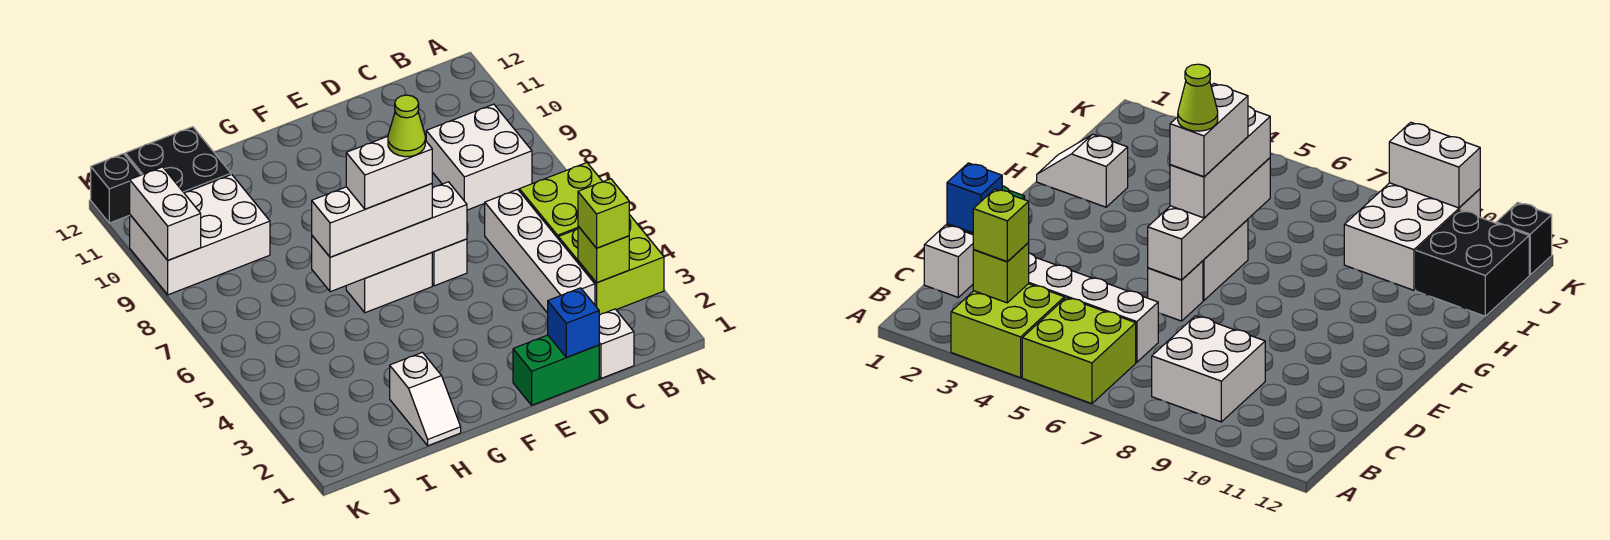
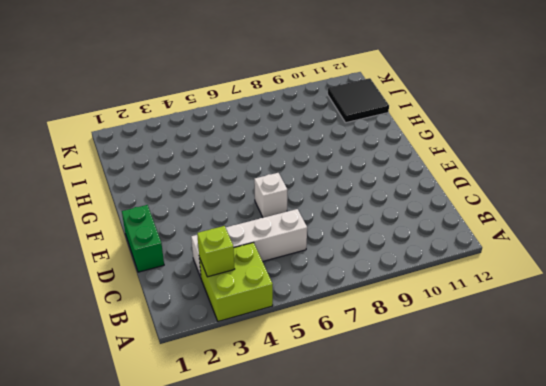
black tile I11:J12 level 1 -> black brick I11:J12 level 1
none -> lime brick A5:B6 level 1
none -> white brick B8:C9 level 1
none -> white brick C1 level 1

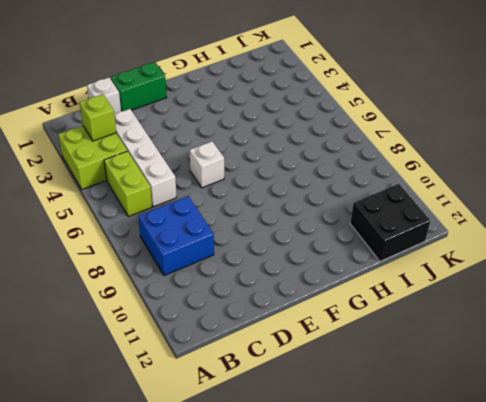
lime brick B5:B6 level 1 -> lime brick A5:B6 level 1
blue brick B8:C9 level 1 -> white brick B8:C9 level 1
none -> white brick F6:G6 level 1
none -> white slope H1:H2 level 1 top 2
none -> white brick I9:K10 level 1

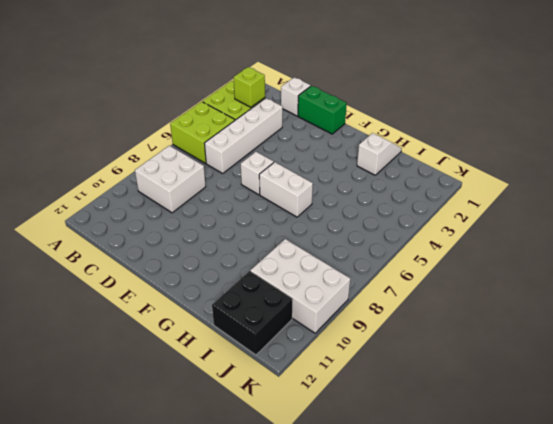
none -> black brick K12 level 1
none -> blue brick D1 level 2
none -> white brick E6:H6 level 2

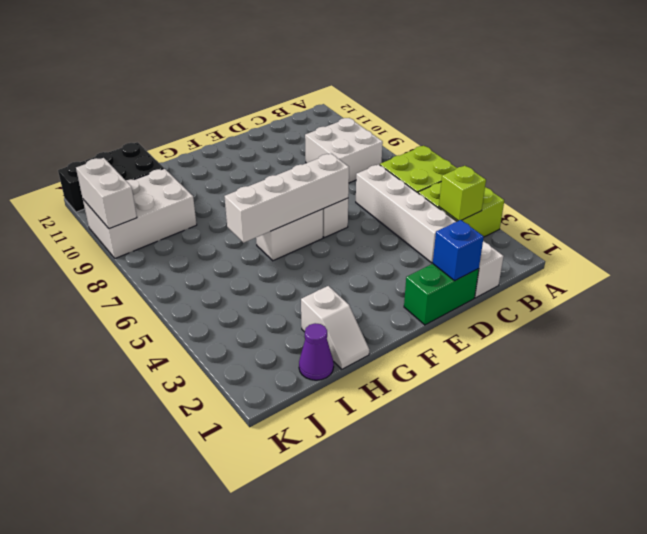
purple cone I1 level 1 -> none
none -> lime brick B3 level 3
none -> white brick F6:H6 level 3
none -> white brick F6:G6 level 4

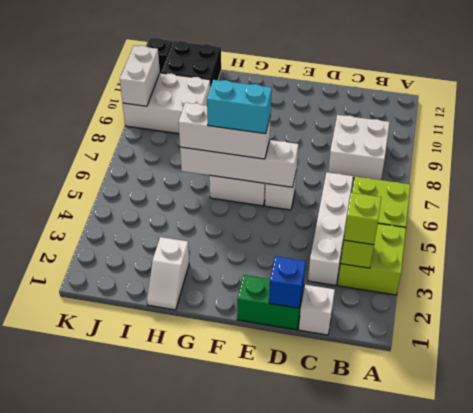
cyan brick F6:G6 level 4 -> white brick F6:G6 level 4
none -> lime cone F6 level 5

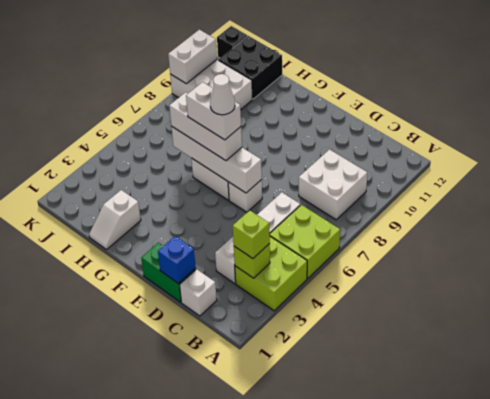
white cone F6 level 5 -> lime cone F6 level 5

